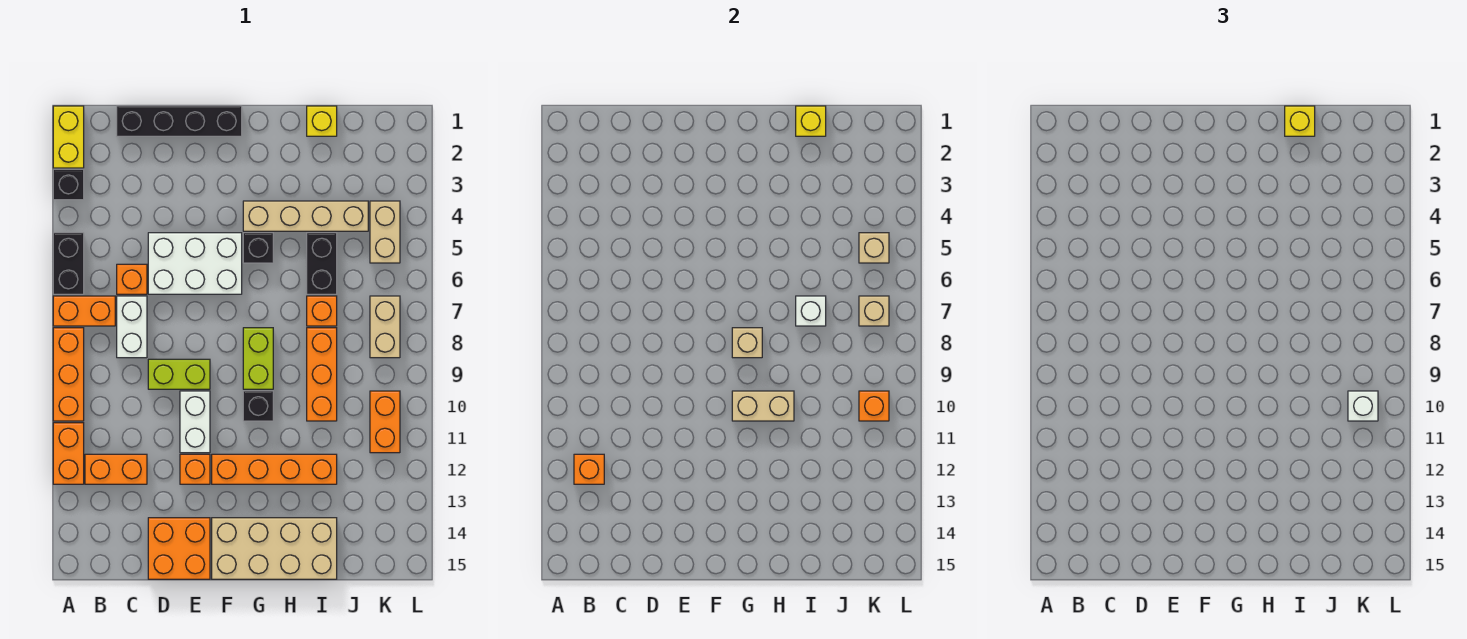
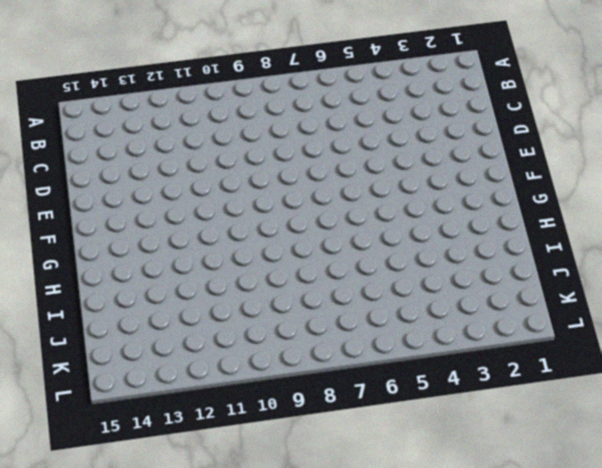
none -> yellow brick A1:A2 level 1
none -> black brick A3 level 1
none -> black brick A5:A6 level 1
none -> orange brick A7:B7 level 1

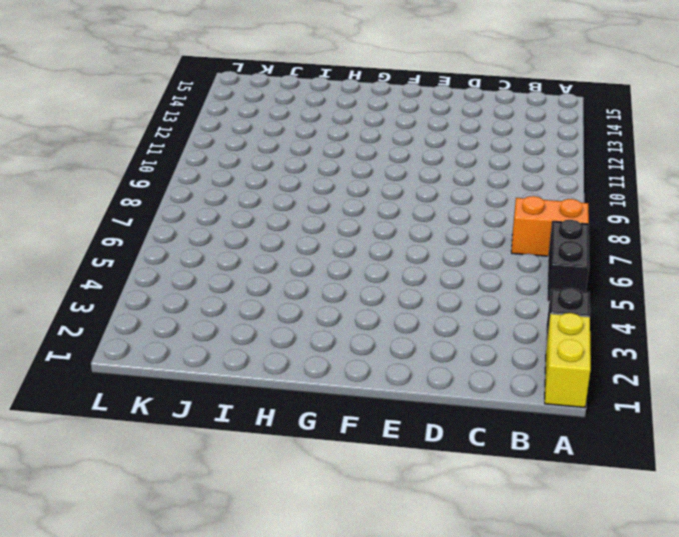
none -> orange brick A8:A10 level 1
none -> orange brick A11:A12 level 1
none -> orange brick B12:C12 level 1
none -> black brick C1:F1 level 1

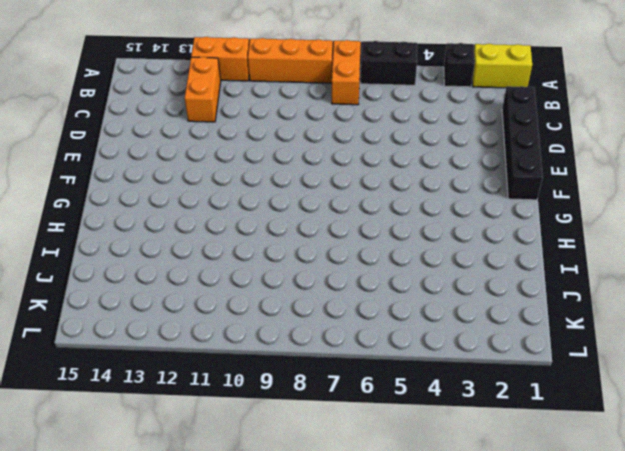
none -> orange brick C6 level 1
none -> white brick C7:C8 level 1
none -> white brick D5:F6 level 1
none -> lime brick D9:E9 level 1

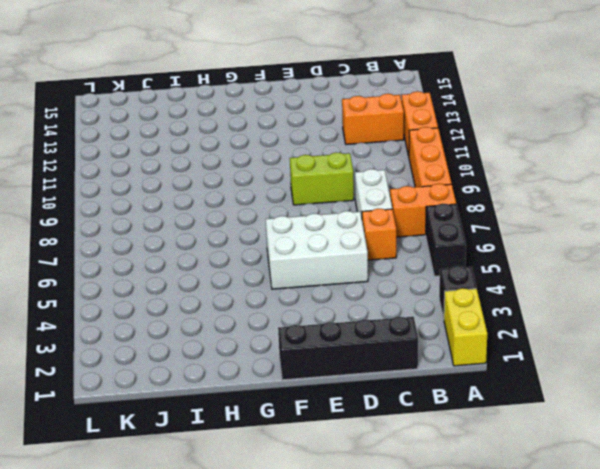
none -> orange brick D14:E15 level 1
none -> white brick E10:E11 level 1
none -> orange brick E12 level 1
none -> orange brick F12:I12 level 1

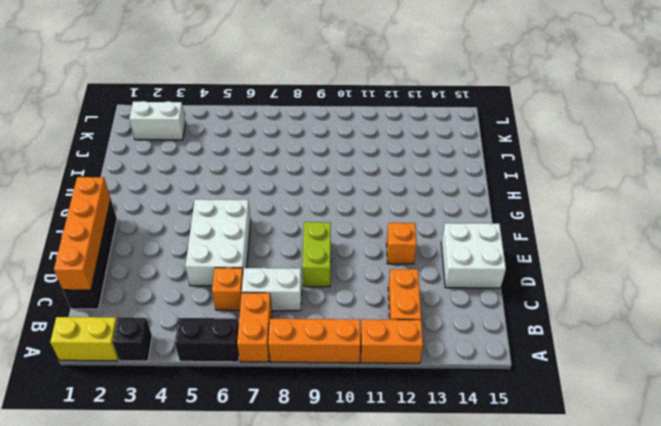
orange brick C1:F1 level 2 -> orange brick F12:I12 level 1
white brick D14:E15 level 1 -> orange brick D14:E15 level 1
white brick K2:K3 level 1 -> white brick E10:E11 level 1
none -> tan brick F14:I15 level 1
none -> tan brick G4:J4 level 1
none -> black brick G5 level 1
none -> lime brick G8:G9 level 1

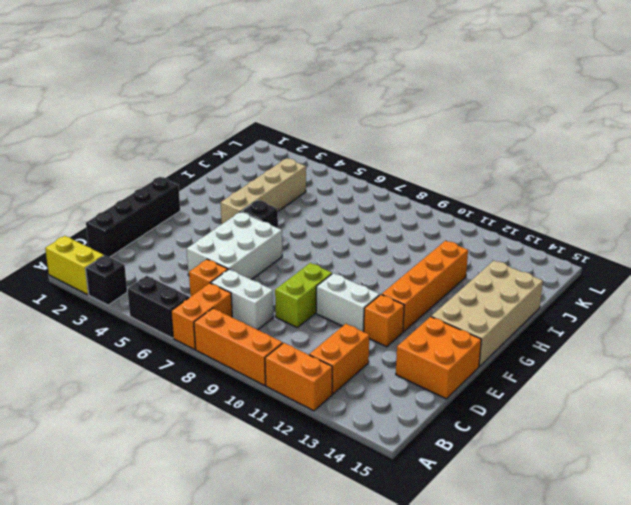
none -> lime brick G8:G9 level 1
none -> black brick G10 level 1
none -> yellow brick I1 level 1
none -> black brick I5:I6 level 1

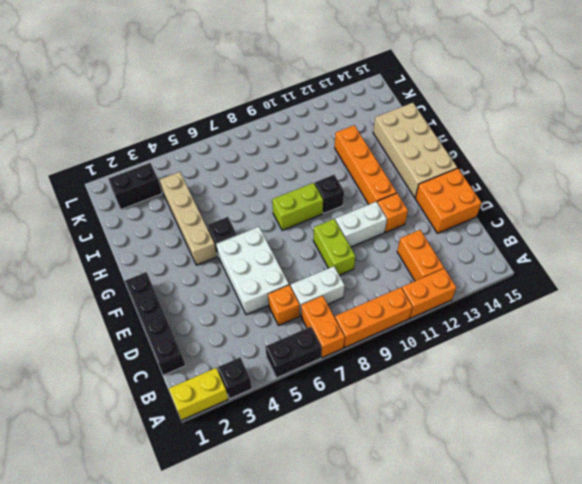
black brick K2:K3 level 1 -> black brick I5:I6 level 1
none -> yellow brick I1 level 1
none -> orange brick I7 level 1
none -> orange brick I8:I10 level 1
none -> tan brick K4:K5 level 1

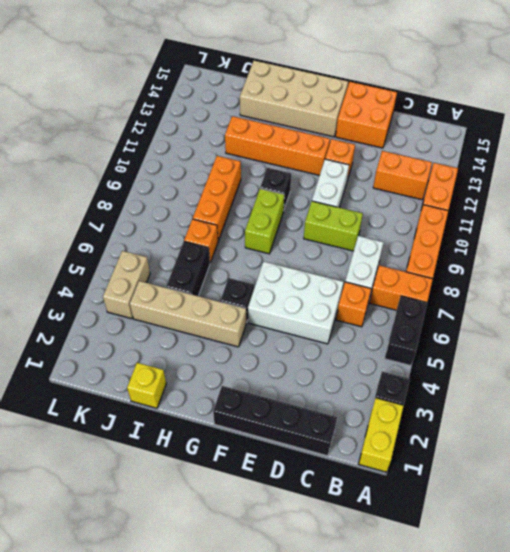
none -> tan brick K7:K8 level 1
none -> orange brick K10:K11 level 1
none -> orange brick B12 level 2
none -> tan brick G8 level 2

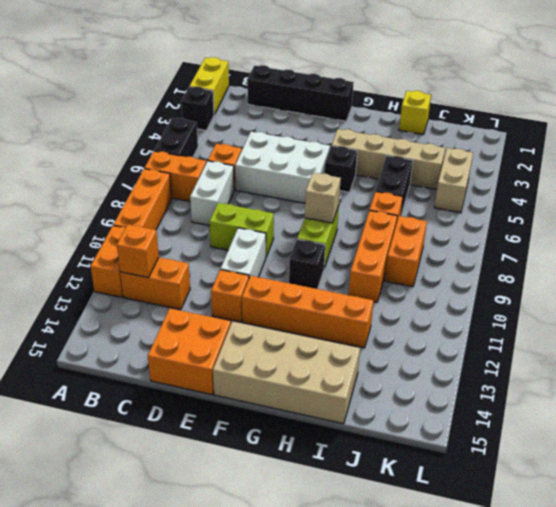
orange brick J8:J9 level 1 -> orange brick K10:K11 level 1
none -> tan brick K7:K8 level 1
none -> tan brick G10:H10 level 2
none -> yellow brick I1 level 2
none -> white brick I7 level 2

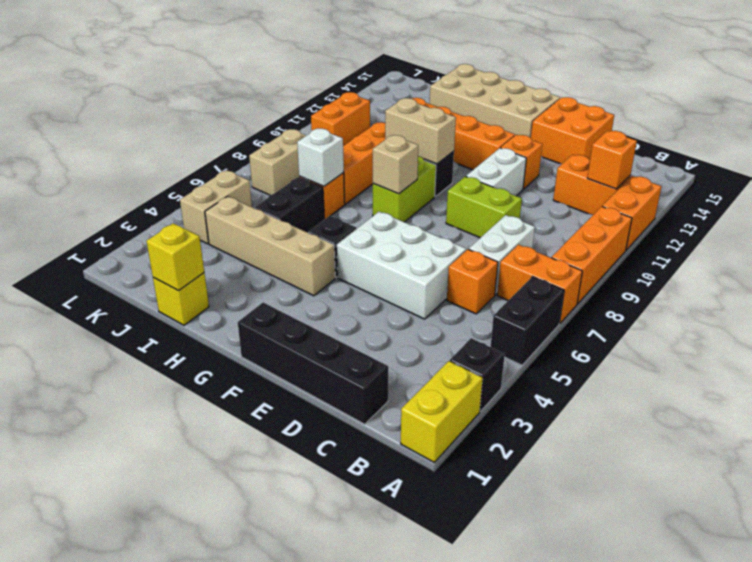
none -> tan brick K5 level 2
none -> tan brick K7 level 2
none -> orange brick K10 level 2
none -> yellow brick I1 level 3

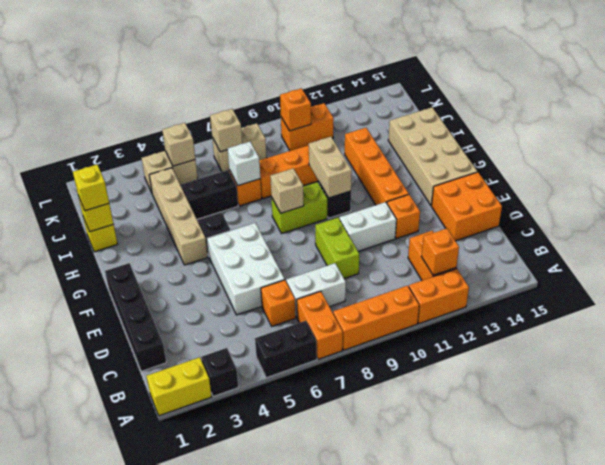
none -> white brick K10 level 3

